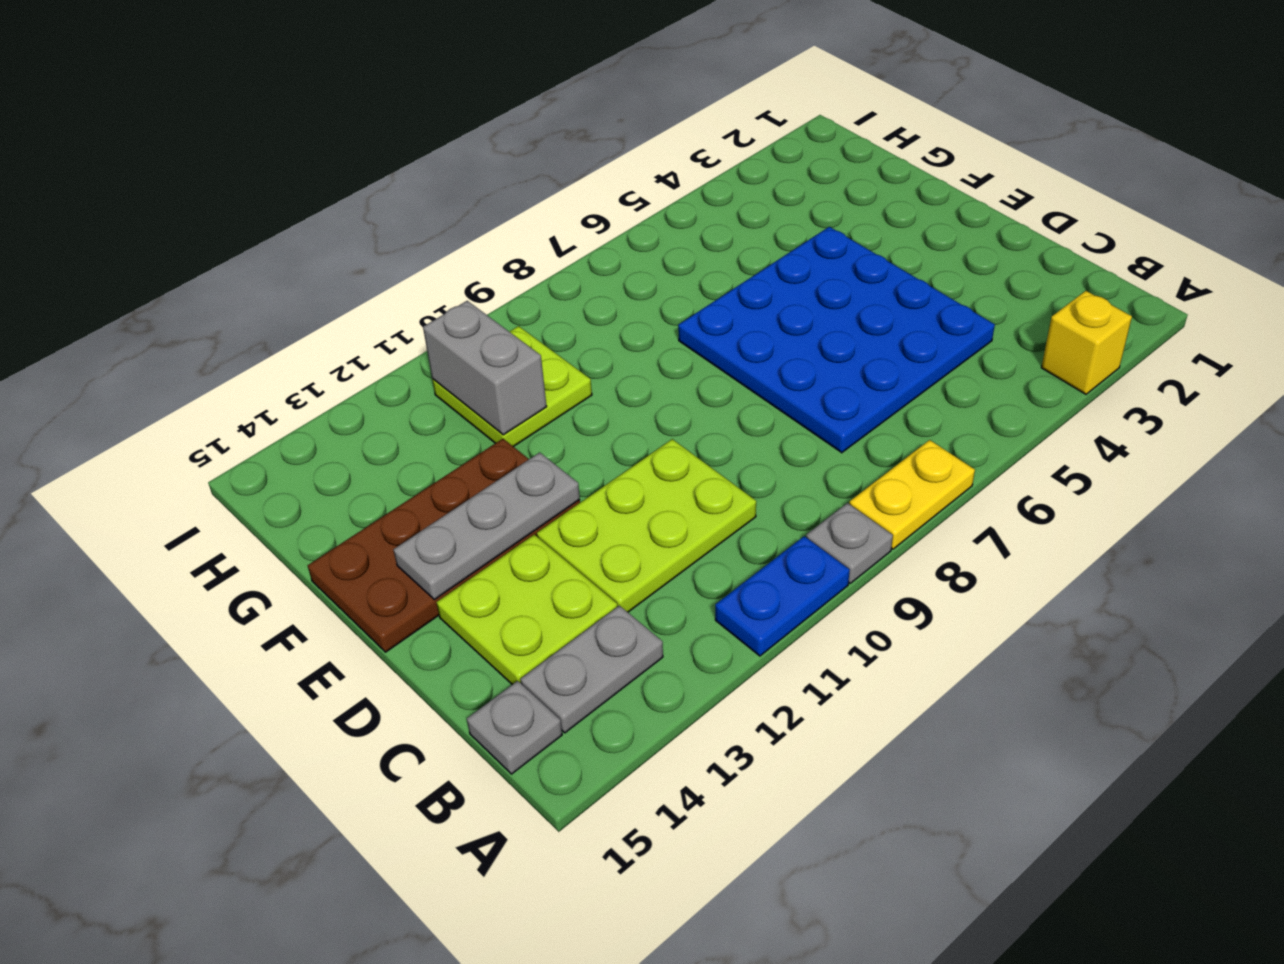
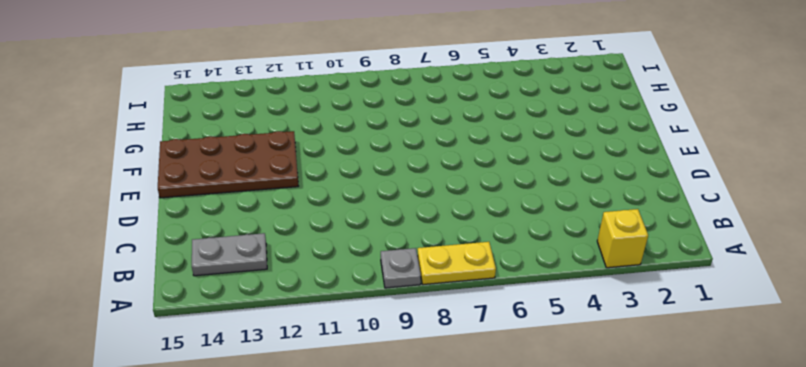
none -> blue plate A10:A11 level 1
none -> grey plate B15 level 1
none -> blue plate C4:F7 level 1

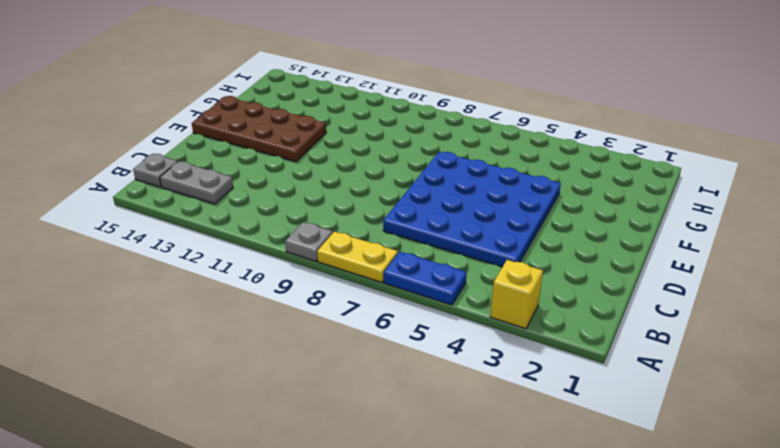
blue plate A5:A6 level 1 -> blue plate A10:A11 level 1
none -> lime plate C10:D12 level 1
none -> lime plate C13:D14 level 1
none -> lime plate G10:H11 level 1

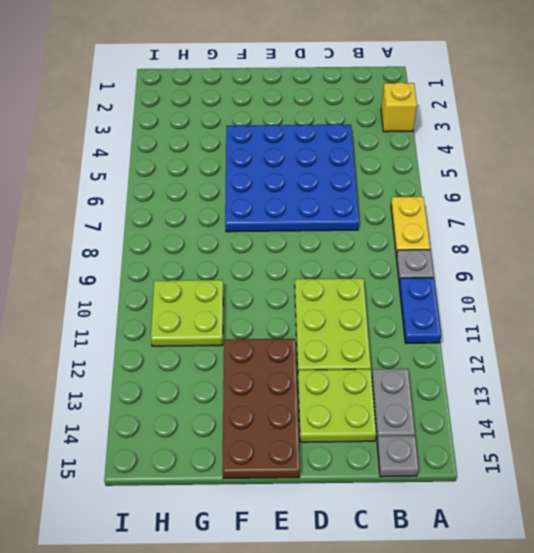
none -> grey plate E12:E14 level 2
none -> grey brick G11:H11 level 2

